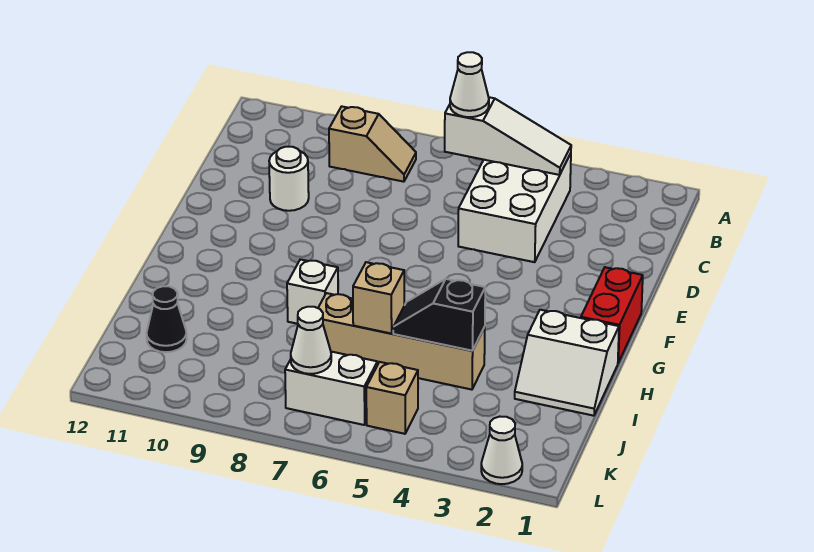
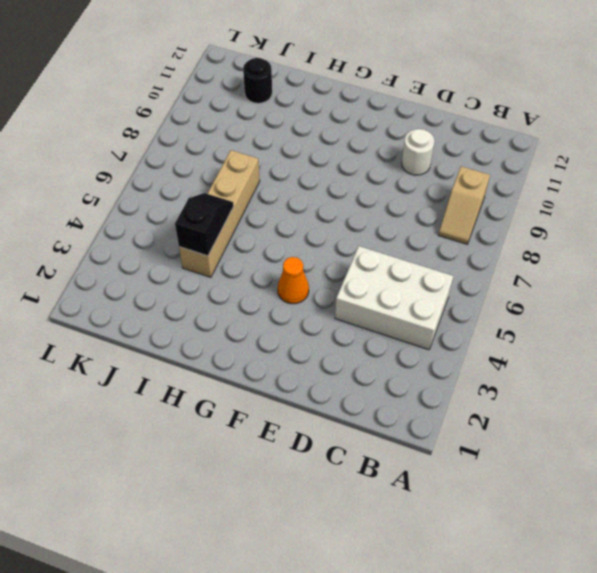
orange cone F4 level 1 -> none
black round brick J11 level 1 -> black cone J11 level 1
none -> red brick F1:G1 level 1
none -> white slope H1:I2 level 1 top H
none -> white brick H8 level 1

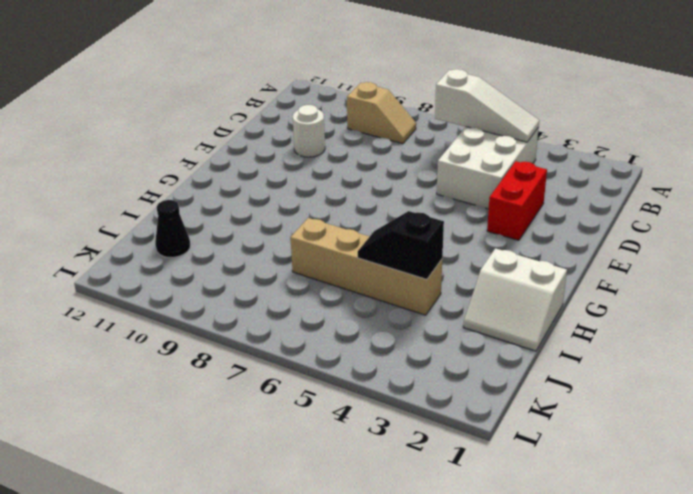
red brick D3:E3 level 1 -> red brick F1:G1 level 1
none -> white brick H8 level 1
none -> tan brick K5 level 1
none -> white brick K6:K7 level 1

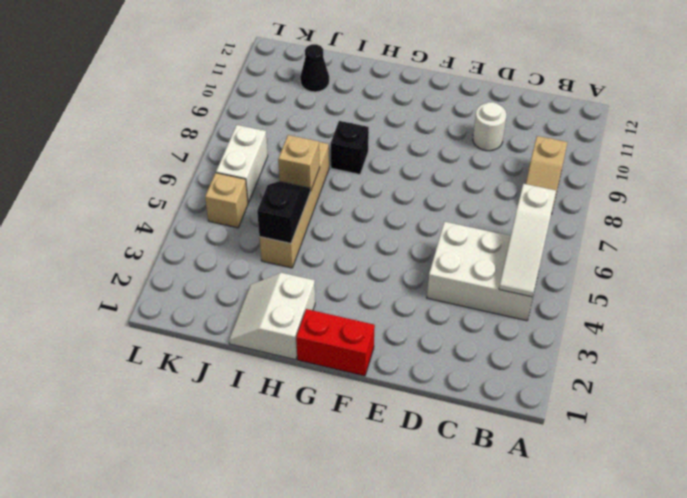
black brick H8 level 1 -> white brick H8 level 1
none -> white cone L2 level 1
none -> white cone K7 level 2
none -> white cone B6 level 3

